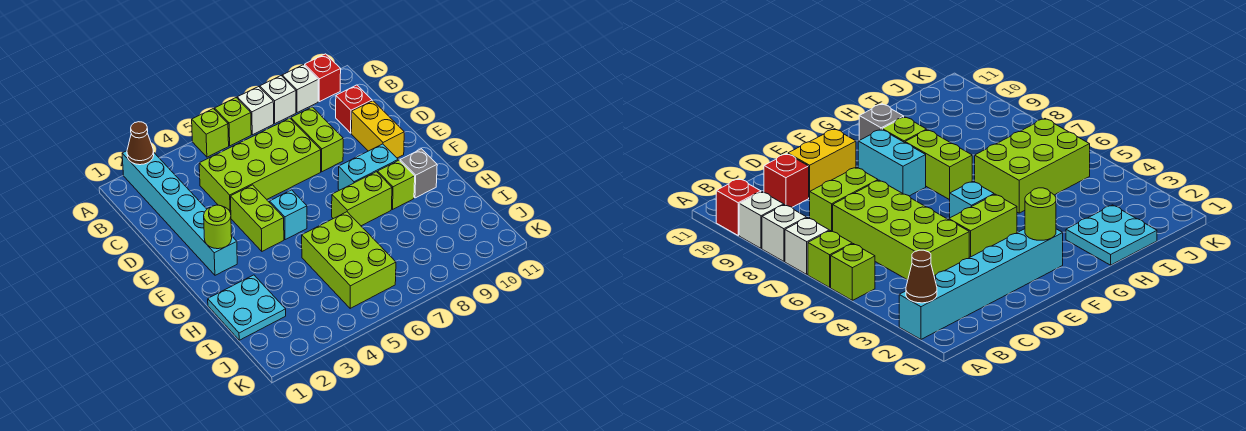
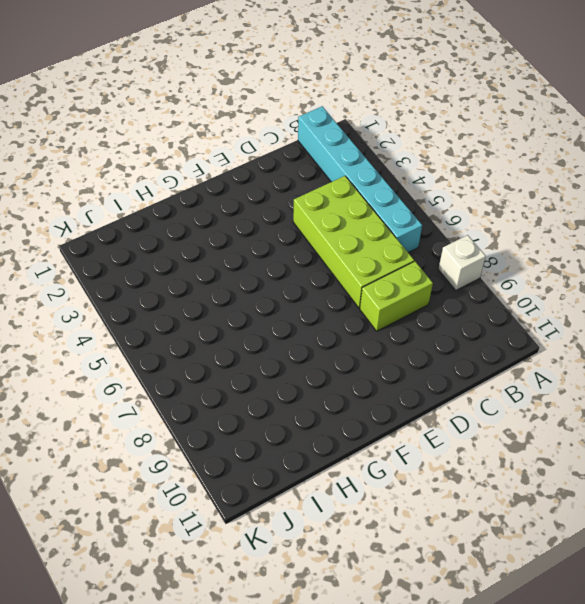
cyan brick B1:B6 level 1 -> cyan brick A2:F2 level 1
none -> lime brick A5 level 1
none -> lime brick A6 level 1
none -> white brick A7 level 1

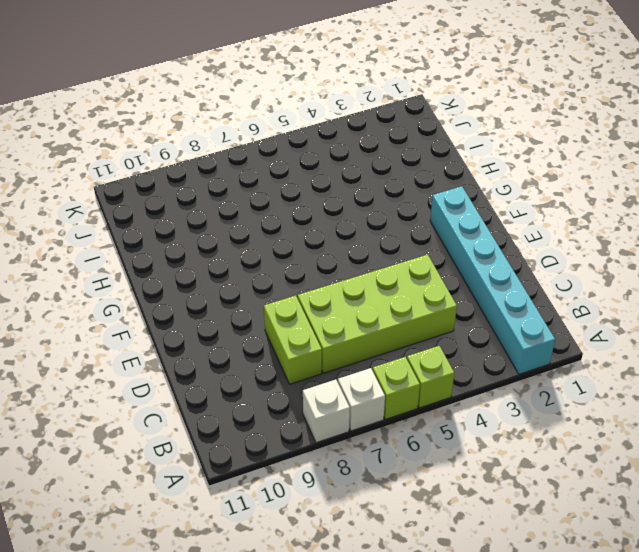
none -> white brick A9 level 1
none -> red brick A10 level 1
none -> red brick C10 level 1

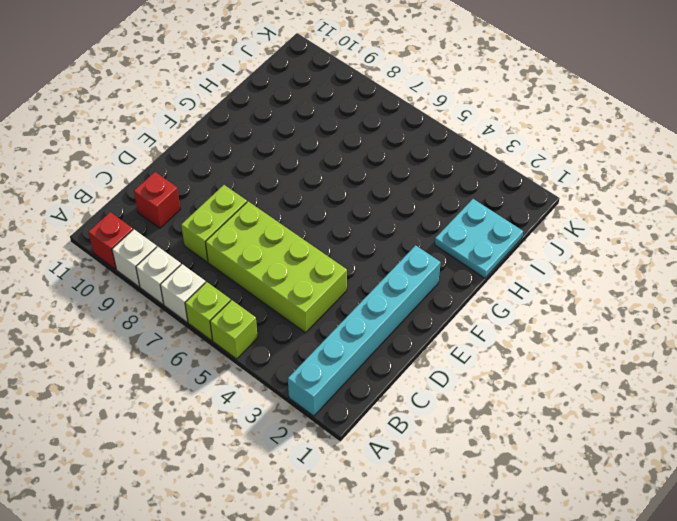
none -> yellow brick D10:E10 level 1
none -> lime brick E4:F4 level 1
none -> cyan brick F5 level 1

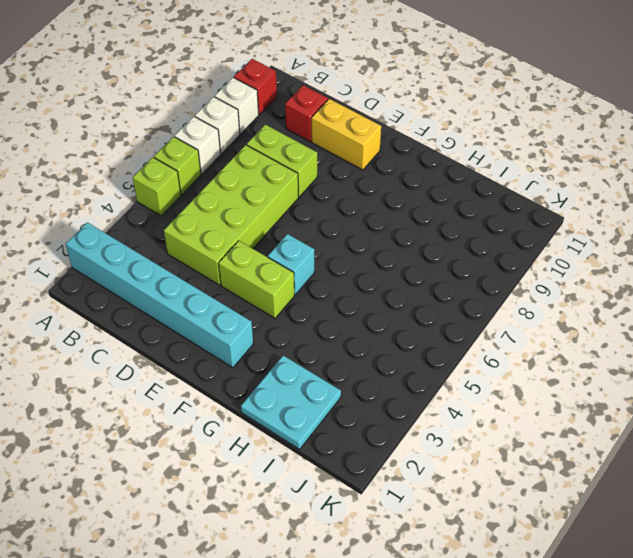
none -> cyan brick F8:F9 level 1
none -> lime brick G7:G8 level 1
none -> lime brick G9 level 1

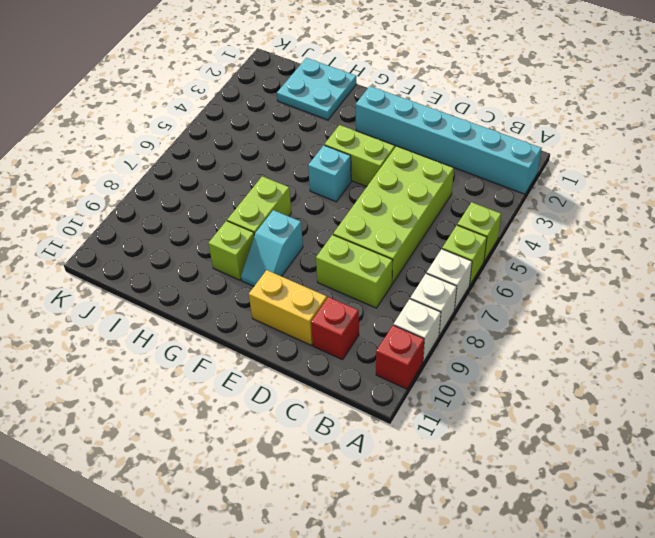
cyan slope F8:F9 level 1 top 8 -> cyan brick F8:F9 level 1
none -> grey brick G10 level 1
none -> lime brick H5:J6 level 1
none -> brown cone A2 level 2

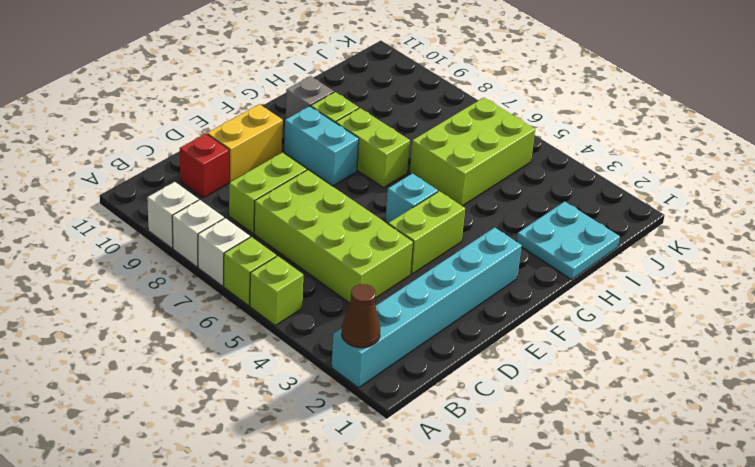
none -> red brick A10 level 1
none -> lime round brick F2 level 2

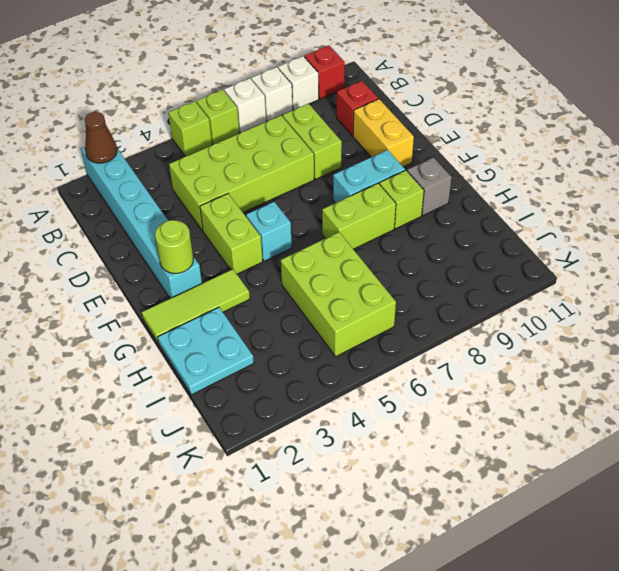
lime tile G1:G3 level 1 -> none

